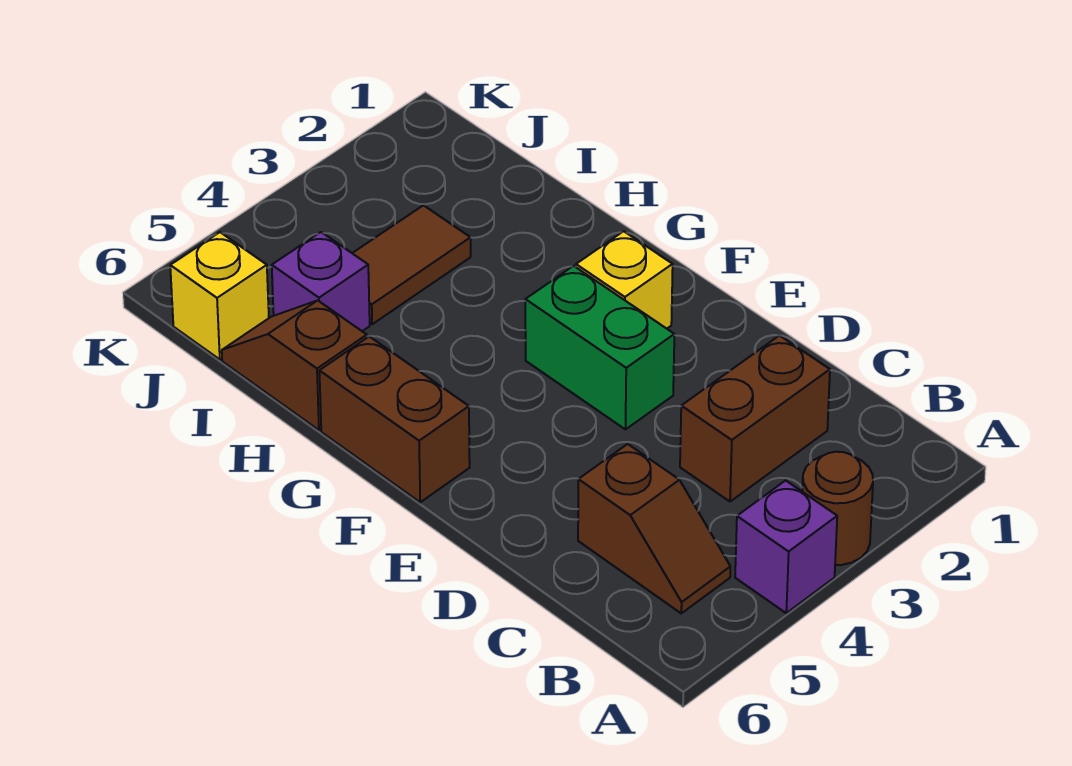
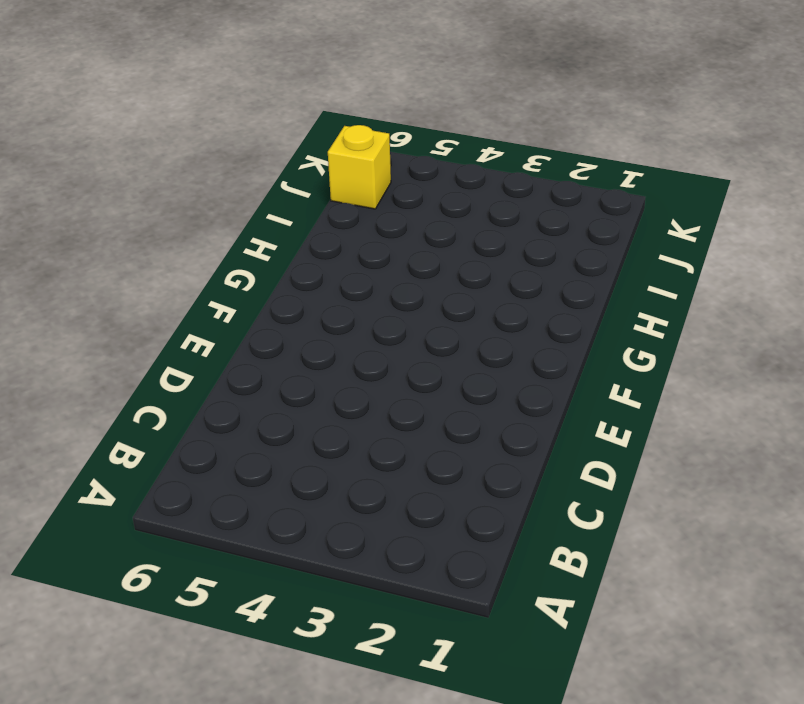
none -> brown round brick A3 level 1
none -> purple brick A4 level 1

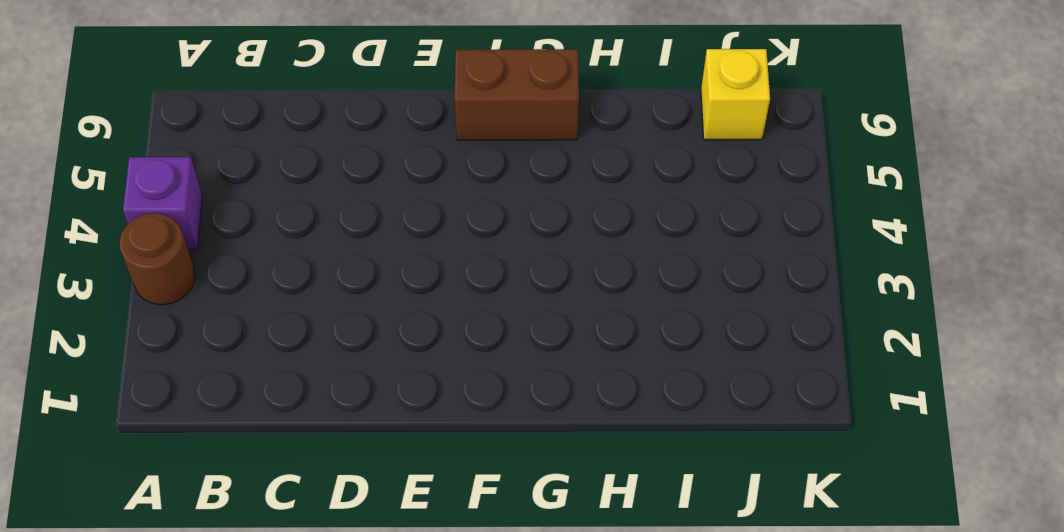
none -> brown slope B5:C5 level 1 top C
none -> brown brick C2:C3 level 1

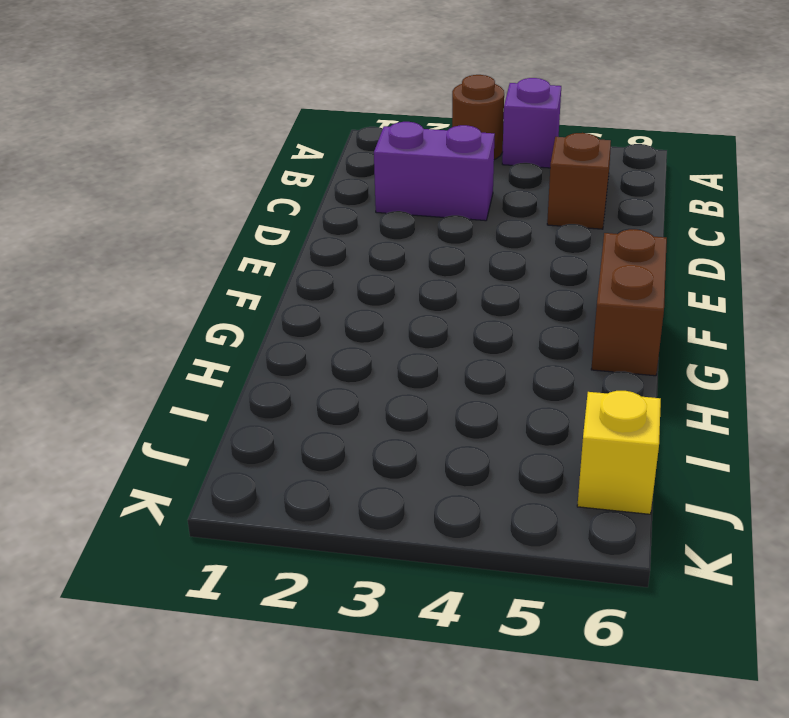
purple brick C2:C3 level 1 -> brown brick C2:C3 level 1
none -> green brick E3:F3 level 1
none -> yellow brick F2 level 1

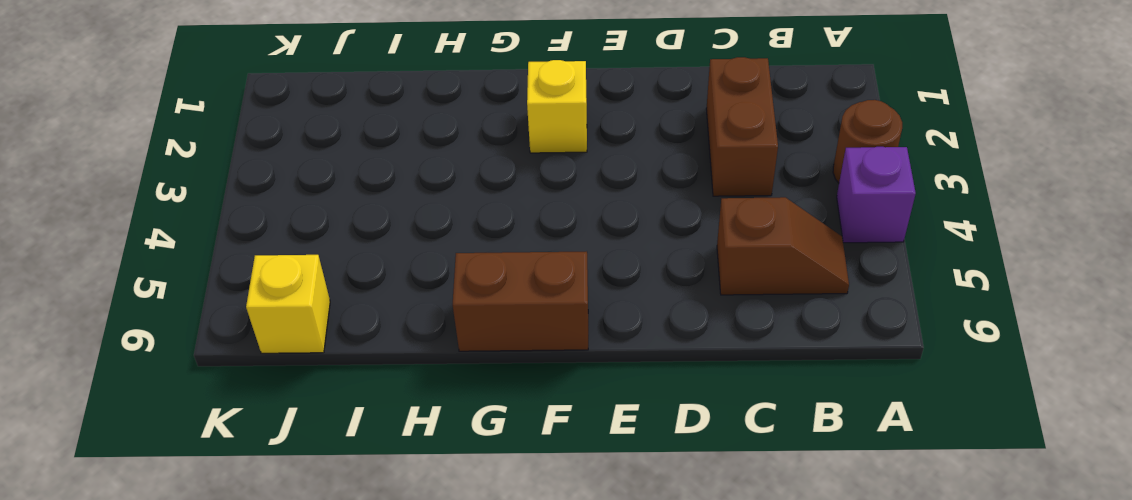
none -> green brick E3:F3 level 1
none -> brown slope H6:I6 level 1 top H

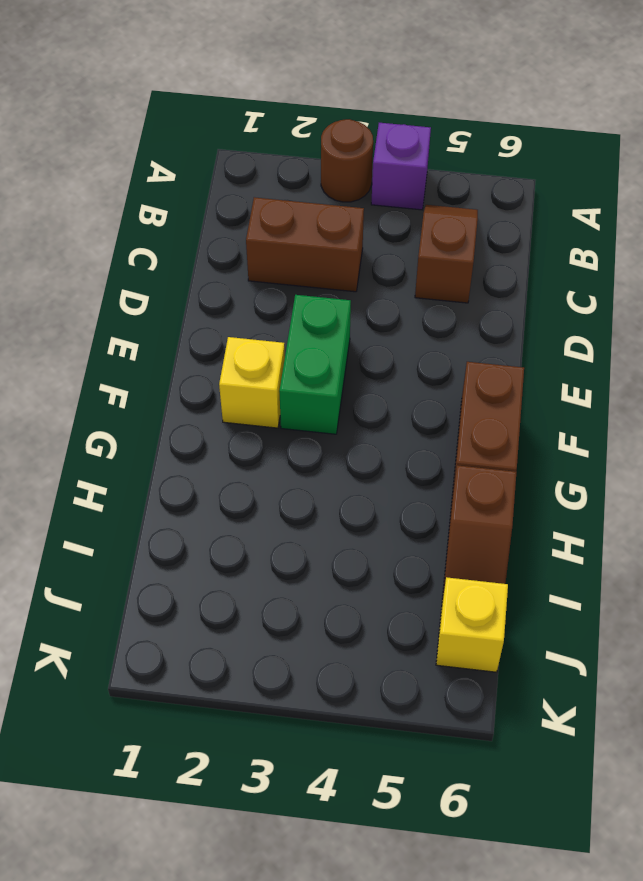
none -> brown tile I3:I4 level 1
none -> purple brick I5 level 1

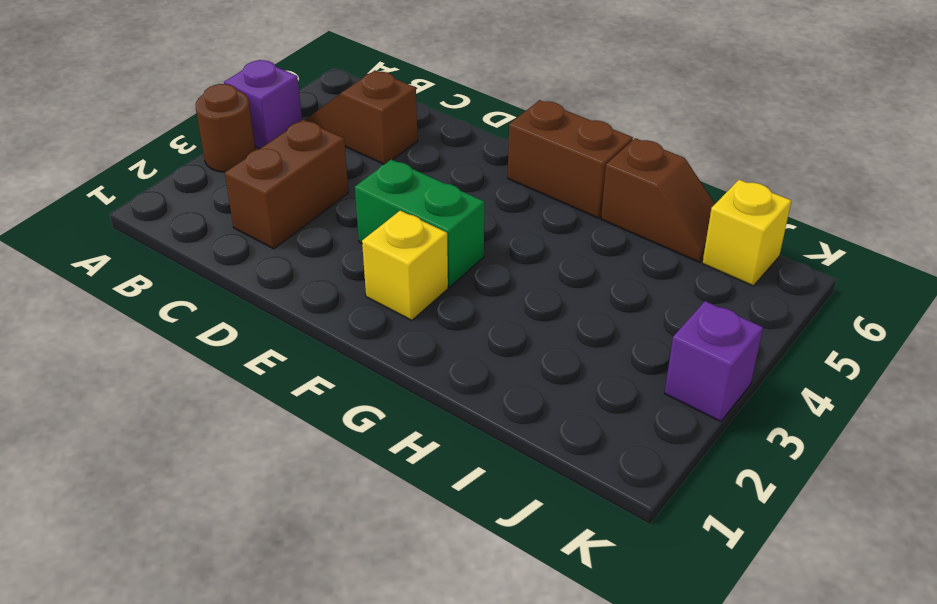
purple brick K3 level 1 -> purple brick I5 level 1
none -> brown tile I3:I4 level 1

